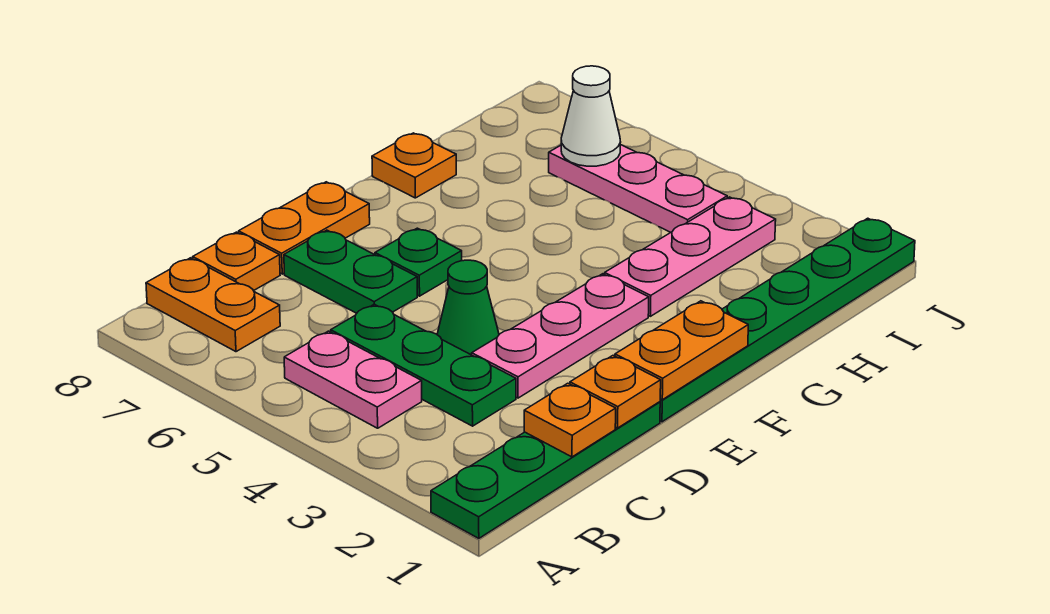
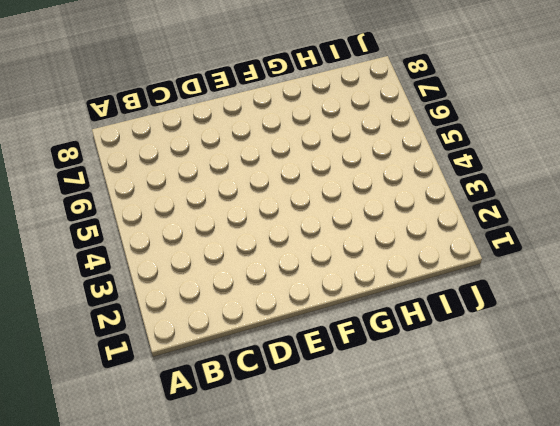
none -> green plate A1:D1 level 1
none -> pink plate B4:B5 level 1
none -> orange plate B7:B8 level 1

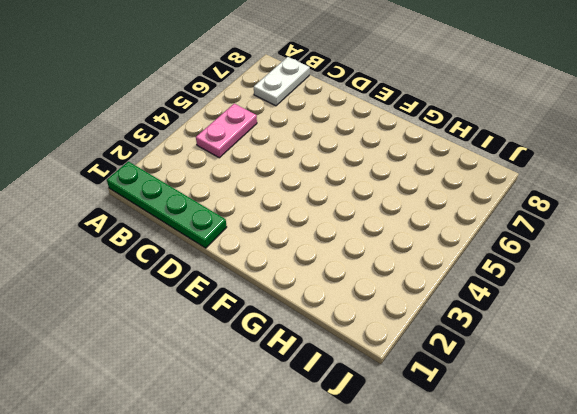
white plate B7:B8 level 1 -> orange plate B7:B8 level 1
none -> green plate C3:C5 level 1
none -> orange plate C8 level 1
none -> pink plate D3:F3 level 1

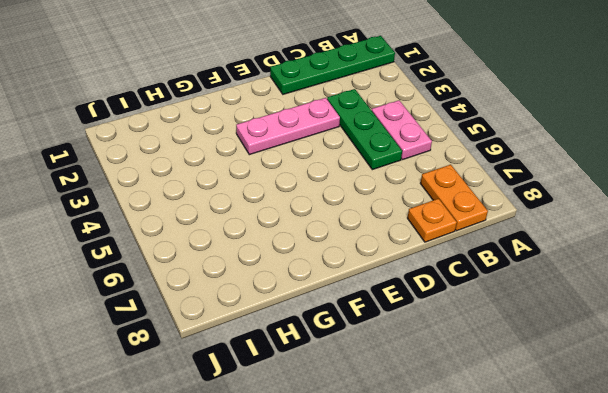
none -> green cone D4 level 1
none -> green plate D6:D7 level 1
none -> orange plate D8:E8 level 1

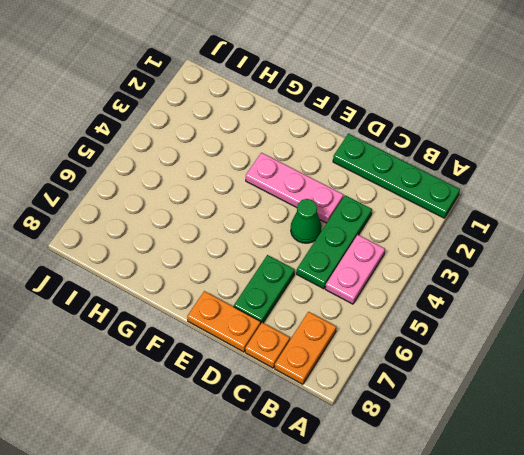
none -> green plate E1:J1 level 1
none -> green plate E6 level 1
none -> pink plate G3:I3 level 1

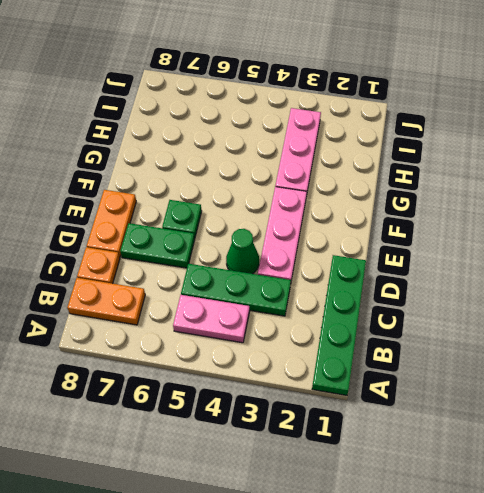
none -> green plate E1:J1 level 1
none -> orange plate G8 level 1
none -> pink plate I4:I6 level 1

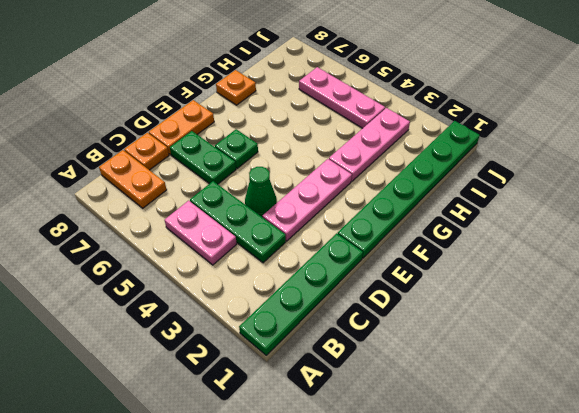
none -> orange plate C1 level 2
none -> orange plate D1 level 2
none -> orange plate E1:F1 level 2

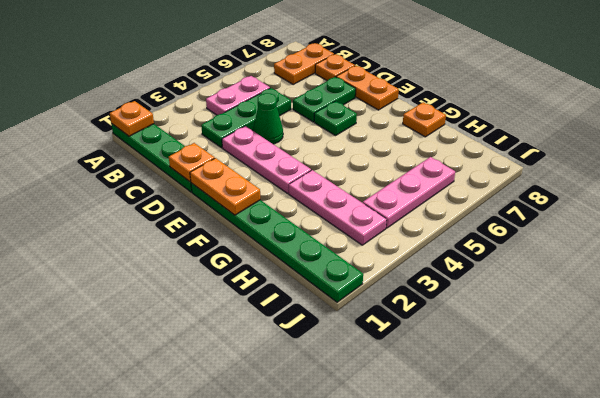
orange plate A1 level 2 -> orange plate C1 level 2
none -> white cone I6 level 2

